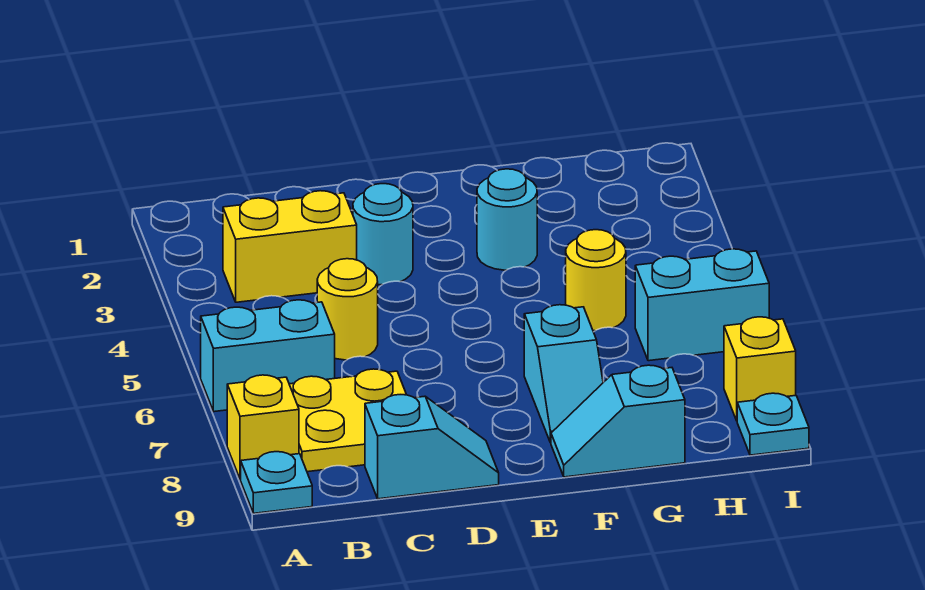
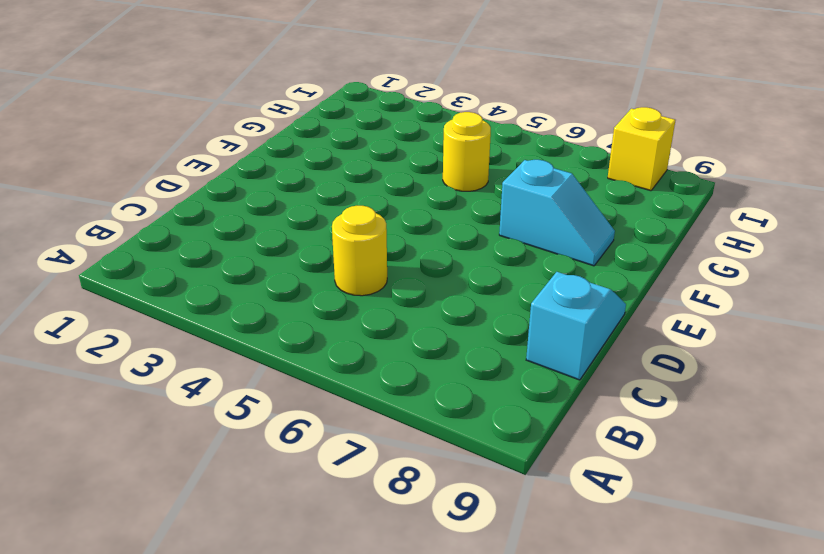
none -> cyan brick A6:B6 level 1
none -> yellow brick A8 level 1
none -> cyan plate A9 level 1

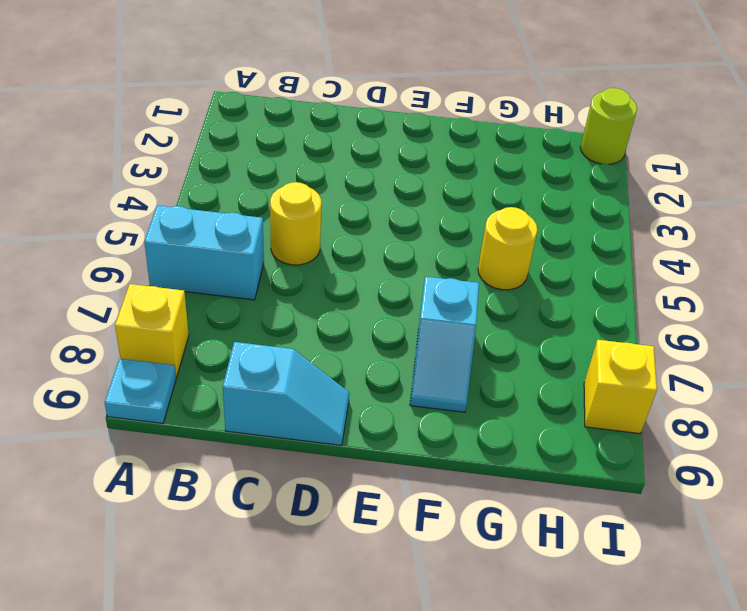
lime round brick I1 level 1 -> none
none -> yellow brick B3:C3 level 1
none -> yellow plate B7:C8 level 1
none -> cyan round brick D3 level 1

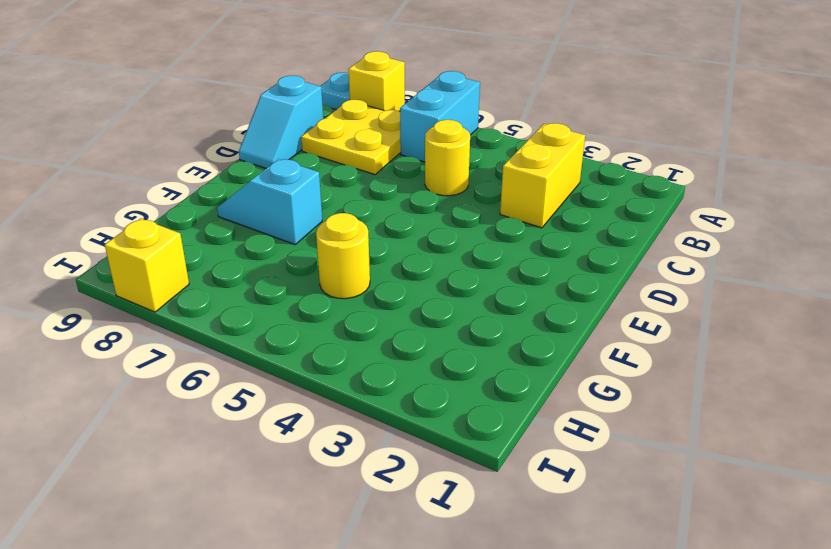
none -> cyan round brick D3 level 1
none -> cyan round brick F3 level 1
none -> cyan slope F9:G9 level 1 top G

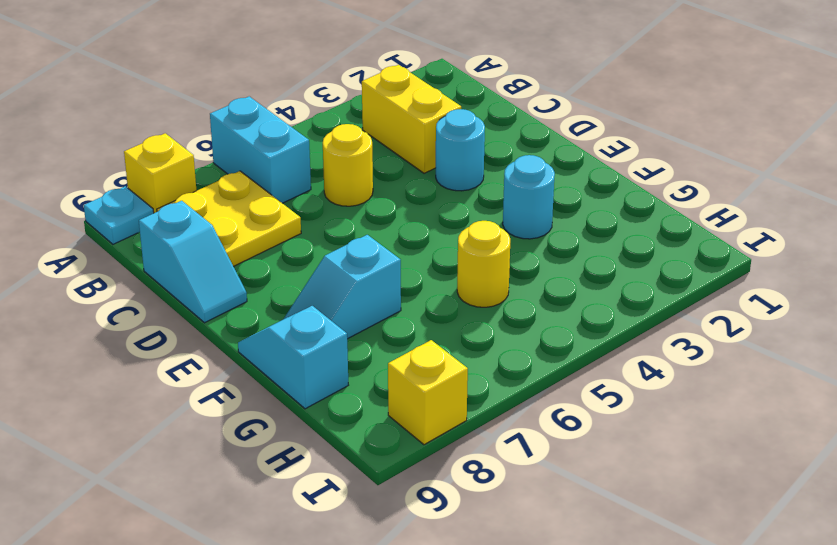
none -> cyan brick H6:I6 level 1
none -> cyan plate I9 level 1

